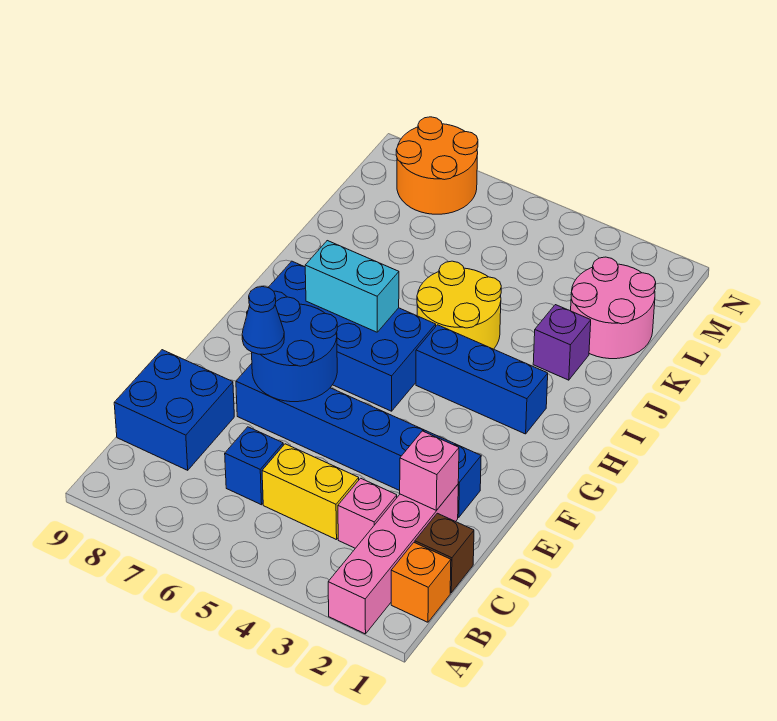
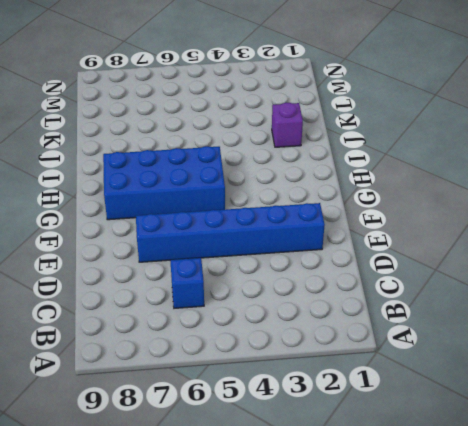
none -> pink brick A2:D2 level 1
none -> orange brick B1 level 1
none -> brown brick C1 level 1

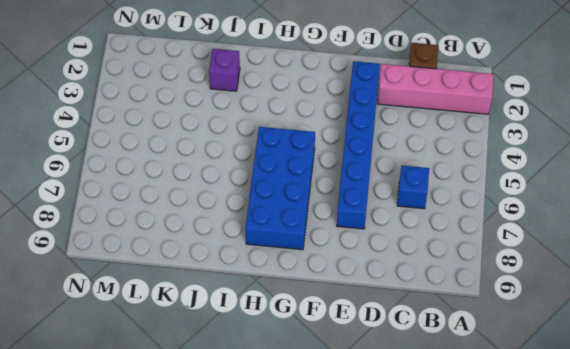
none -> orange brick B1 level 1
none -> pink brick C3 level 1
none -> yellow brick C4:C5 level 1

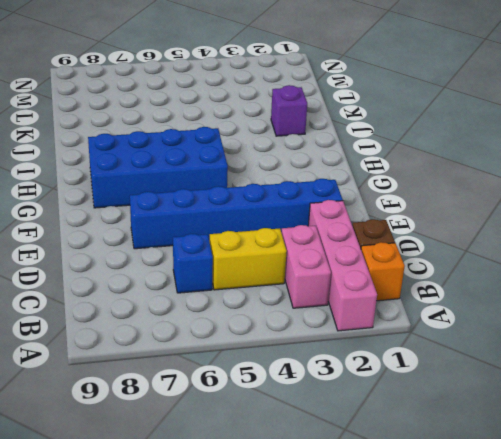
pink brick B3:C3 level 1 -> pink brick C3 level 1
none -> blue brick C8:D9 level 1
none -> blue brick H2:H4 level 1
none -> yellow round brick I4:J5 level 1

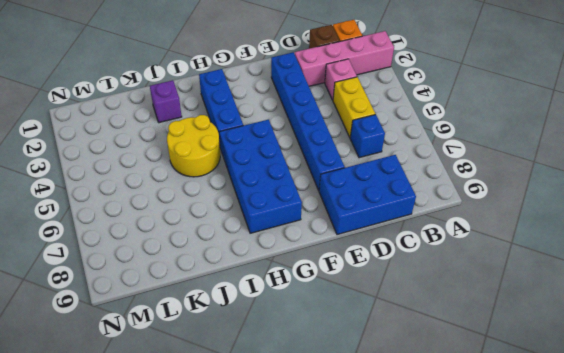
blue brick C8:E9 level 1 -> blue brick C8:D9 level 1
none -> pink round brick K1:L2 level 1
none -> orange round brick M7:N8 level 1
none -> pink brick D2 level 2

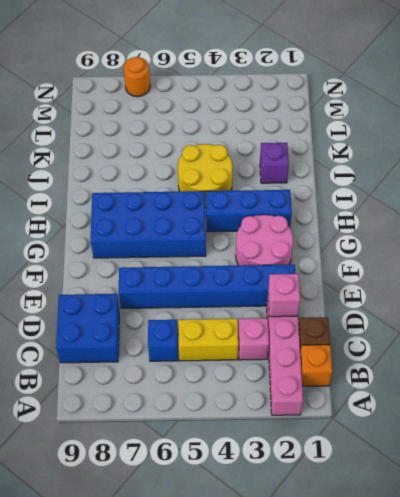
pink round brick F2:G3 level 1 -> pink round brick K1:L2 level 1
orange round brick N7 level 1 -> orange round brick M7:N8 level 1
none -> blue round brick E6:F7 level 2
none -> cyan brick H6:H7 level 2
none -> blue cone E7 level 3

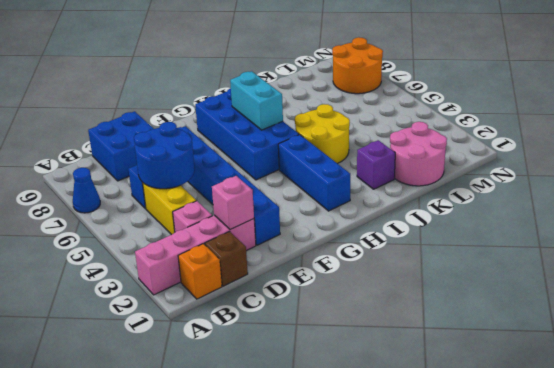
blue cone A7 level 1 -> blue cone E7 level 3
blue round brick C5:D6 level 2 -> blue round brick E6:F7 level 2

